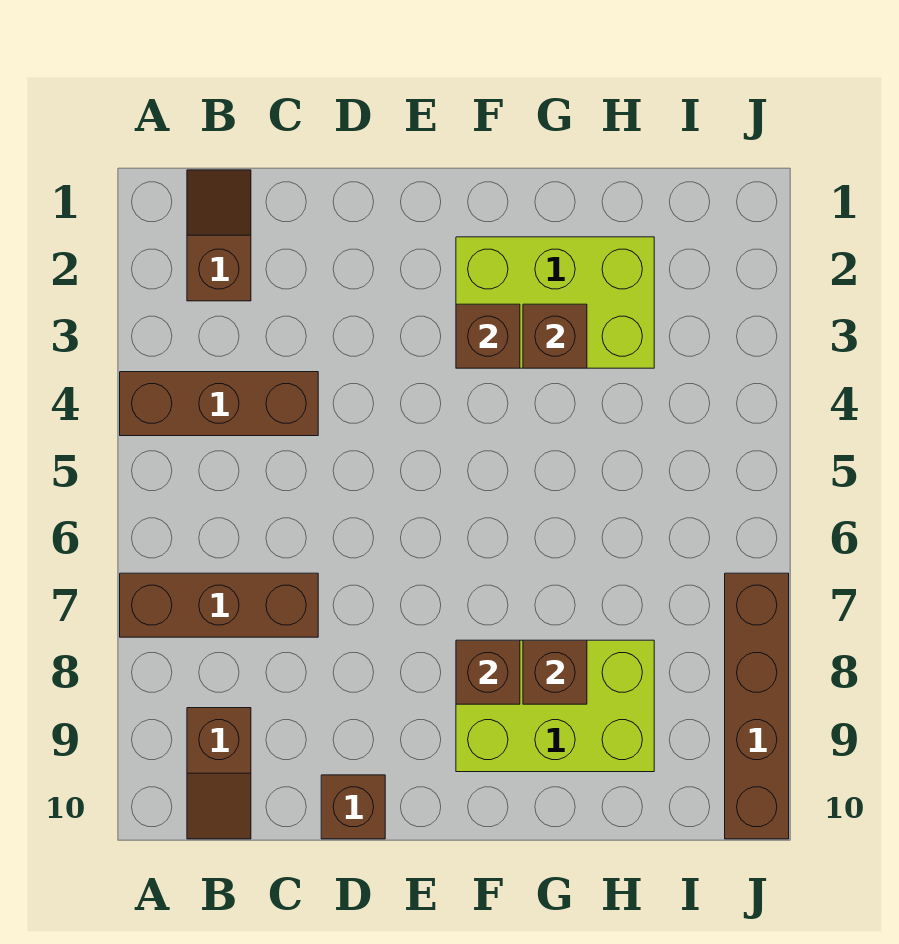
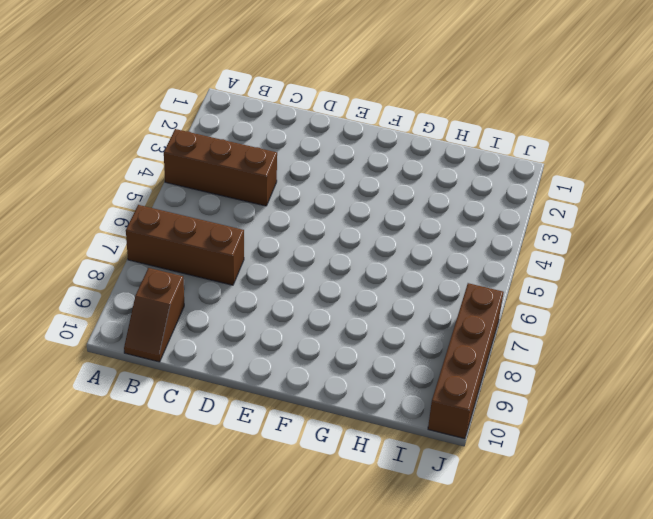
none -> brown slope B1:B2 level 1 top 2
none -> brown brick D10 level 1
none -> lime brick F2:H3 level 1

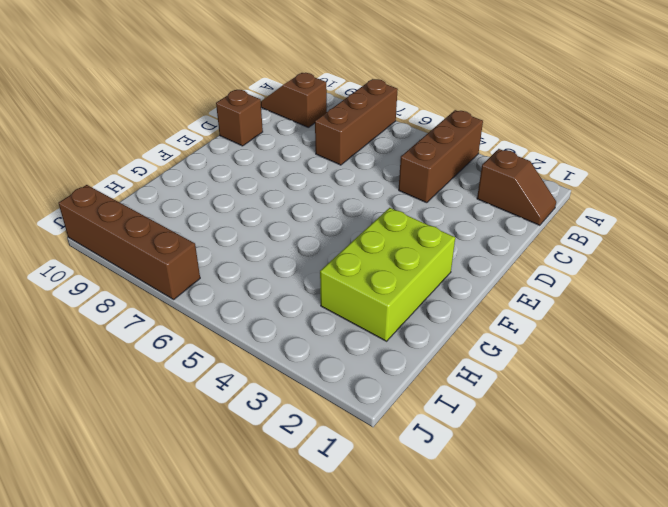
none -> lime brick F8:H9 level 1
none -> brown brick F3 level 2
none -> brown brick F8 level 2

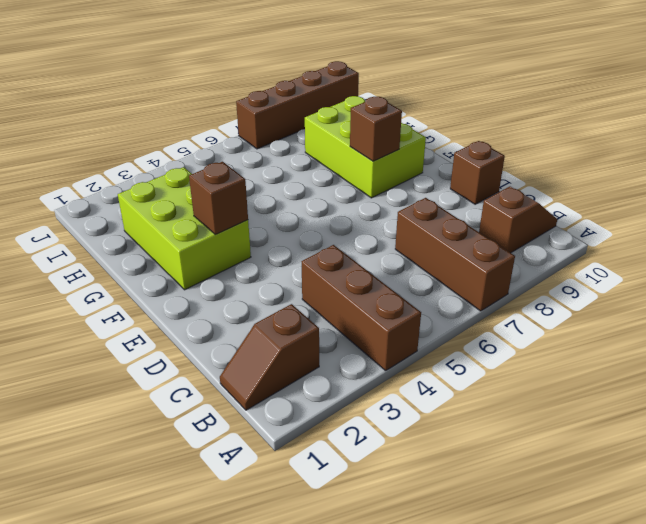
none -> brown brick G3 level 2
none -> brown brick G8 level 2

